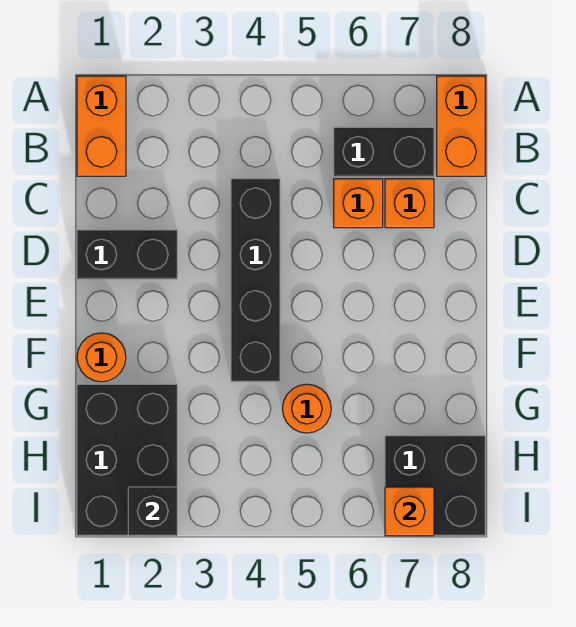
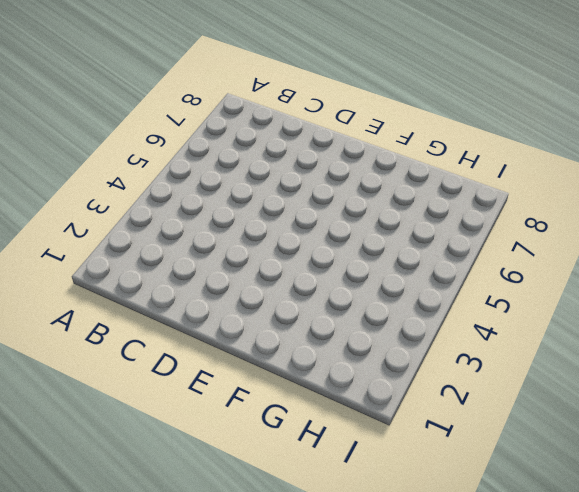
none -> orange brick A1:B1 level 1
none -> orange brick A8:B8 level 1
none -> black brick B6:B7 level 1

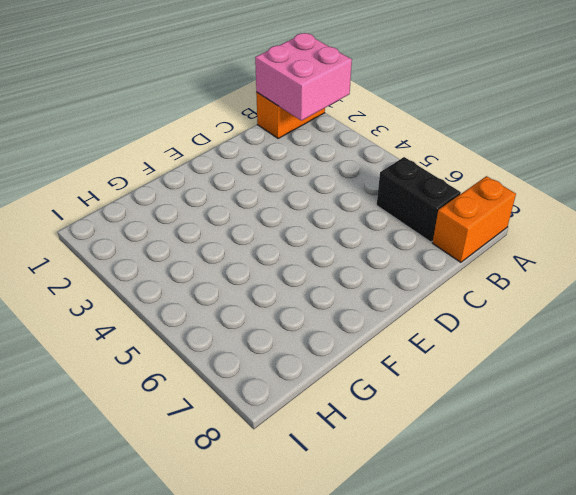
pink brick A1:B2 level 2 -> none
none -> black brick C4:F4 level 1
none -> orange brick C6 level 1
none -> orange brick C7 level 1

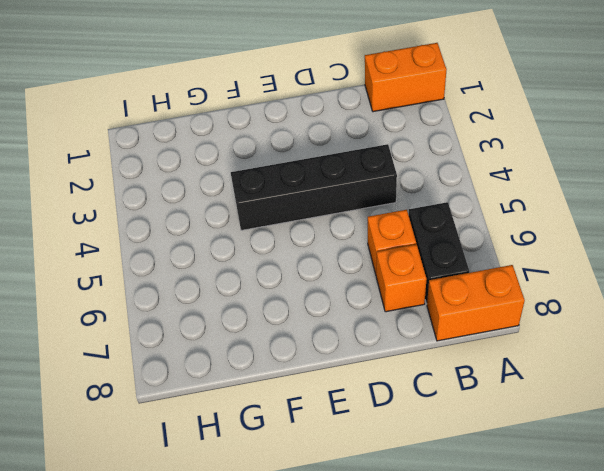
none -> black brick D1:D2 level 1
none -> orange round brick F1 level 1
none -> black brick G1:I2 level 1

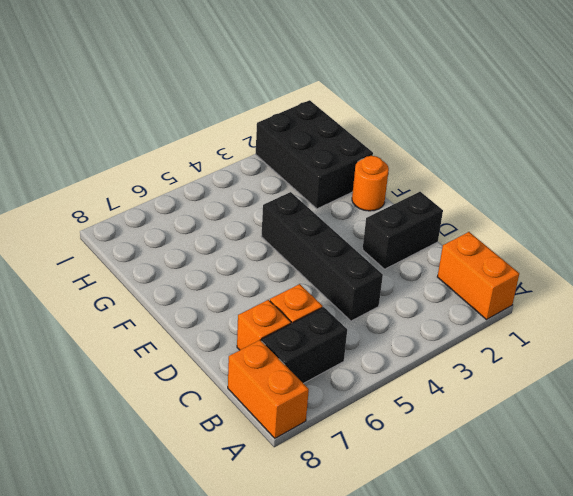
none -> orange round brick G5 level 1
none -> black brick H7:I8 level 1
none -> black brick I2 level 2

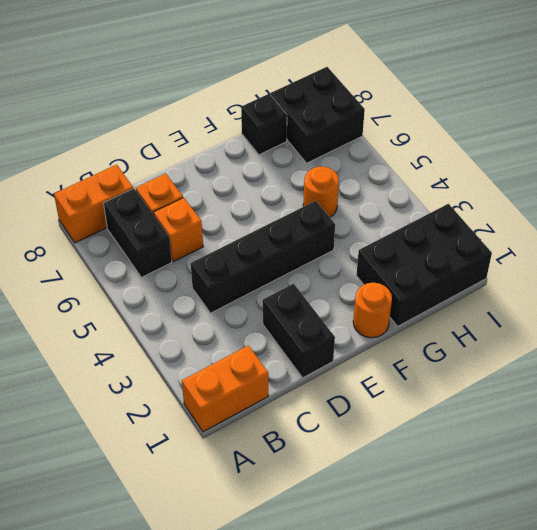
black brick G8 level 1 -> black brick I2 level 2
none -> orange brick I7 level 2

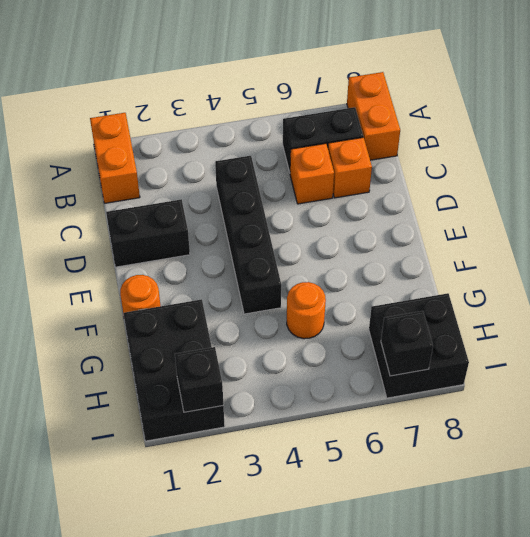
black brick I7 level 2 -> orange brick I7 level 2

